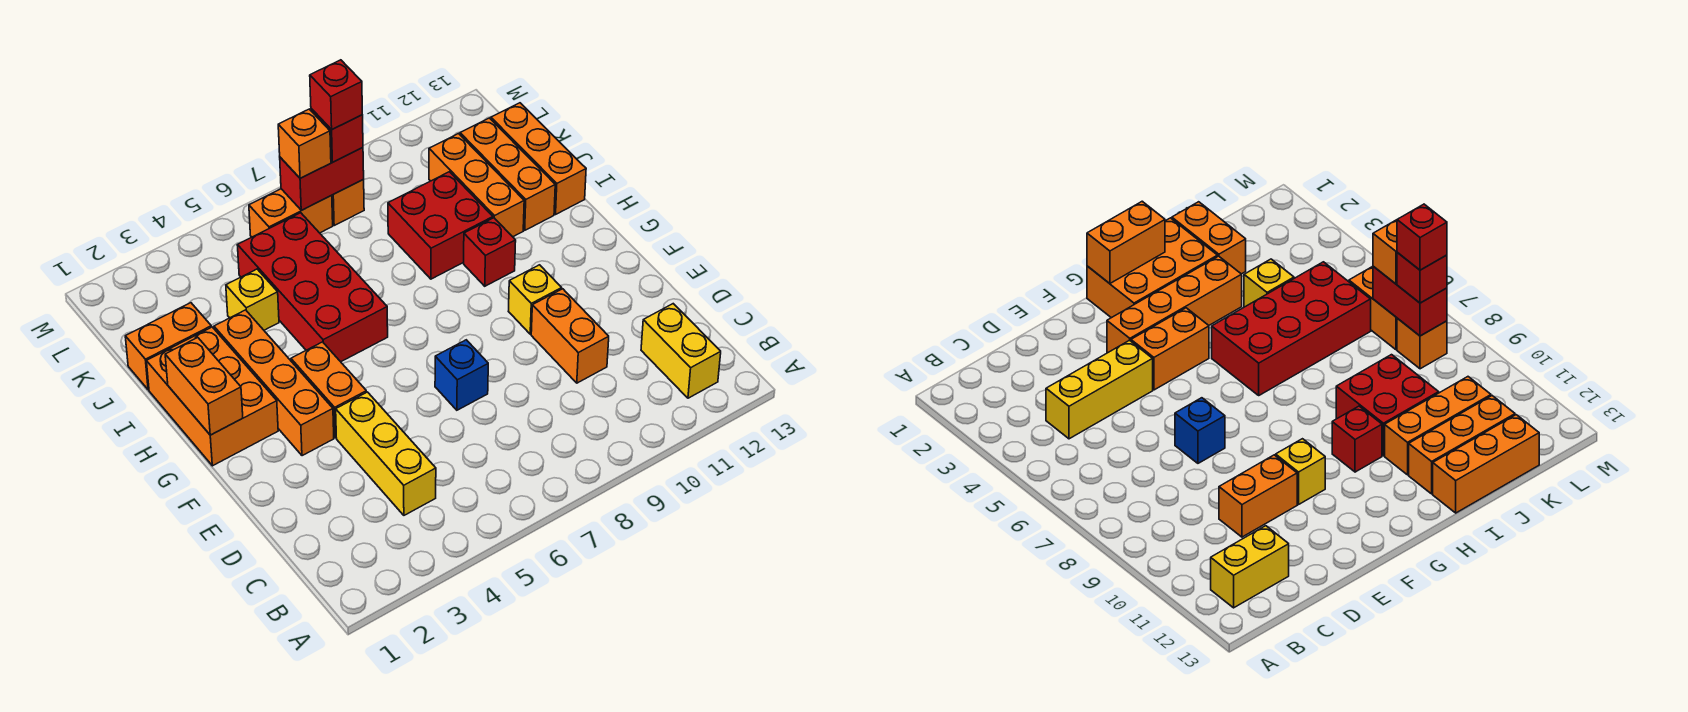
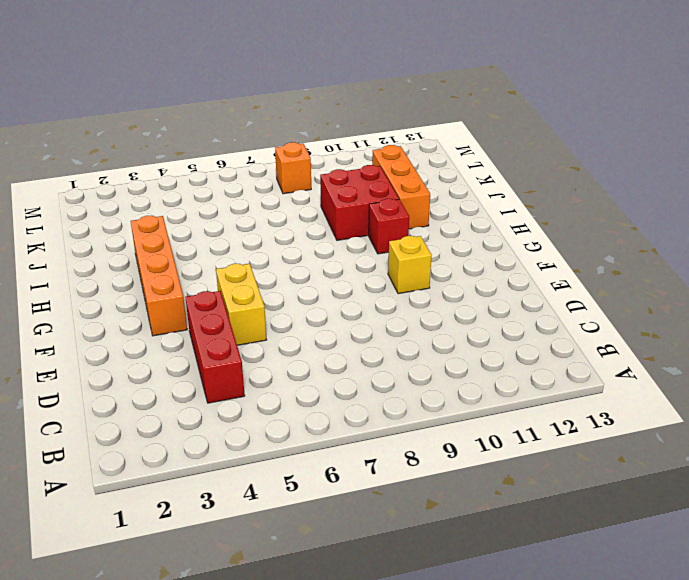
red brick C4:E4 level 1 -> yellow brick C4:E4 level 1
yellow brick E5:F5 level 1 -> yellow brick B12:C12 level 1
none -> orange brick D10:E10 level 1
none -> blue brick E7 level 1
none -> orange brick F4:G4 level 1

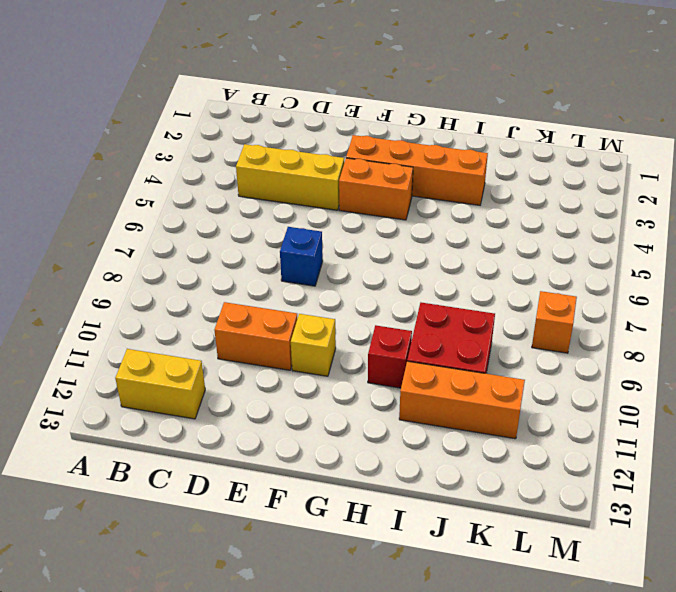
none -> orange brick G1:I2 level 1
none -> red brick H5:K6 level 1
none -> orange brick I12:K12 level 1

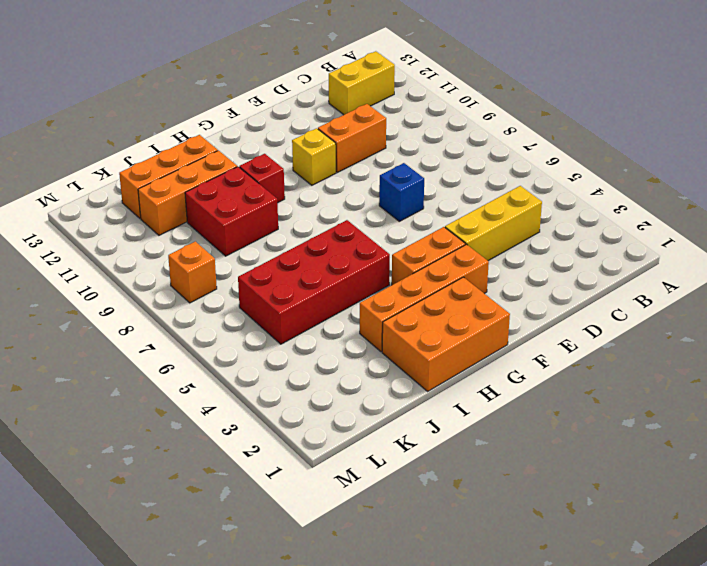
none -> orange brick I13:K13 level 1
none -> orange brick J1:J2 level 1
none -> yellow brick J4 level 1

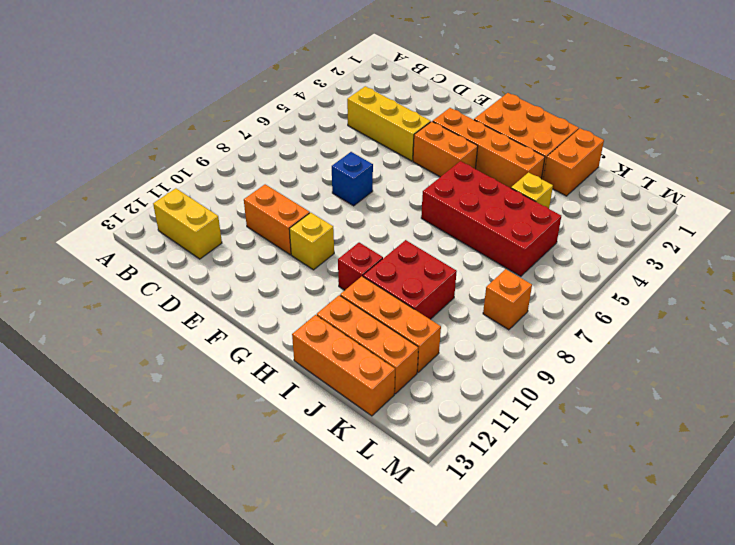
none -> orange brick L6:L7 level 1
none -> orange brick G1:H1 level 2
none -> red brick L7:L8 level 2

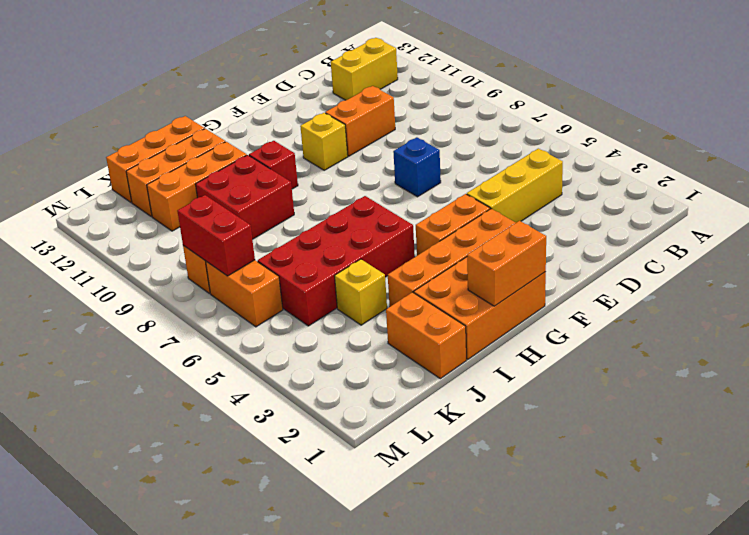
none -> orange brick L7 level 3
none -> red brick L8 level 3
none -> red brick L8 level 4

